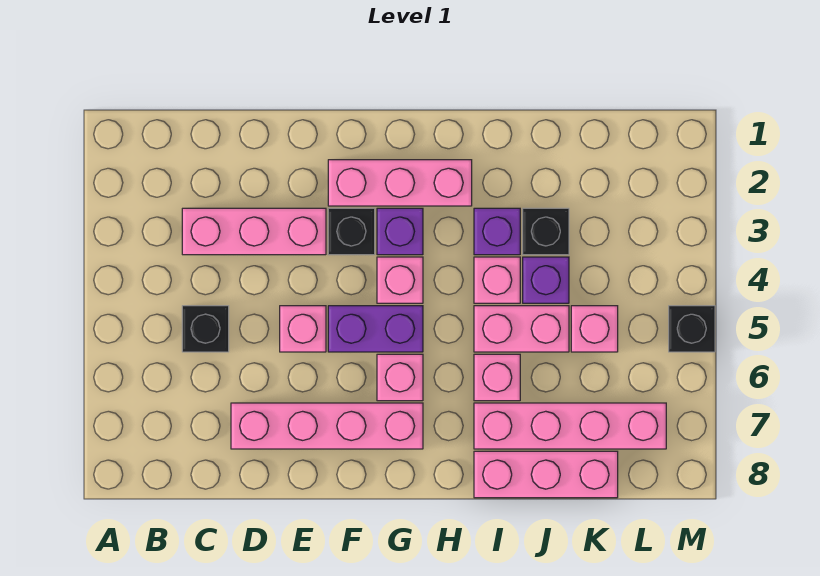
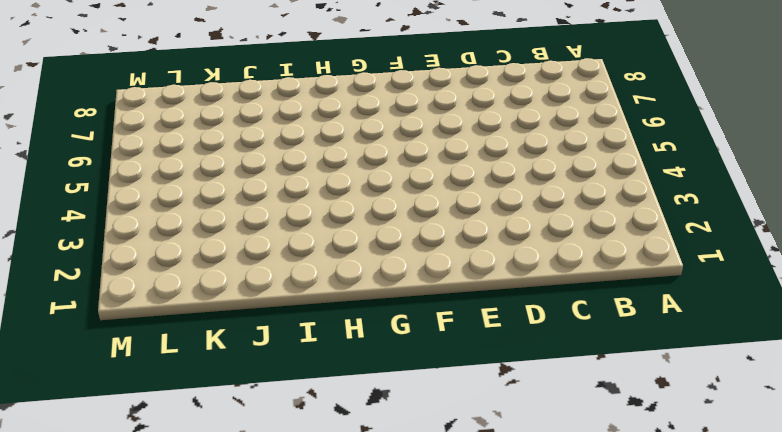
none -> pink brick C3:E3 level 1
none -> black brick C5 level 1
none -> pink brick D7:G7 level 1

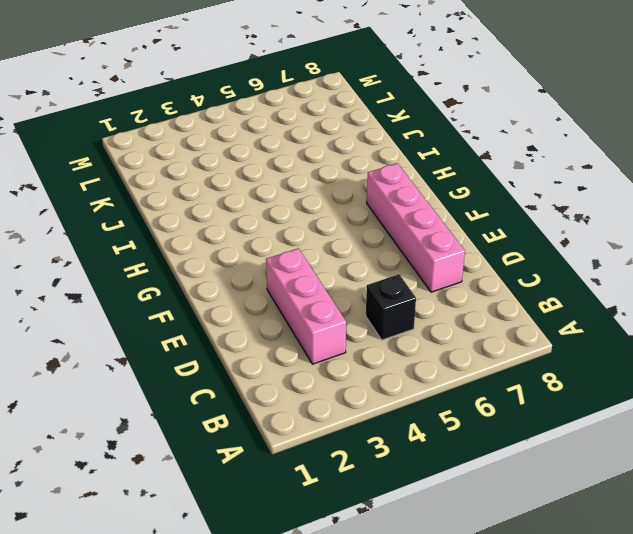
none -> pink brick E5 level 1
none -> pink brick F2:H2 level 1
none -> black brick F3 level 1

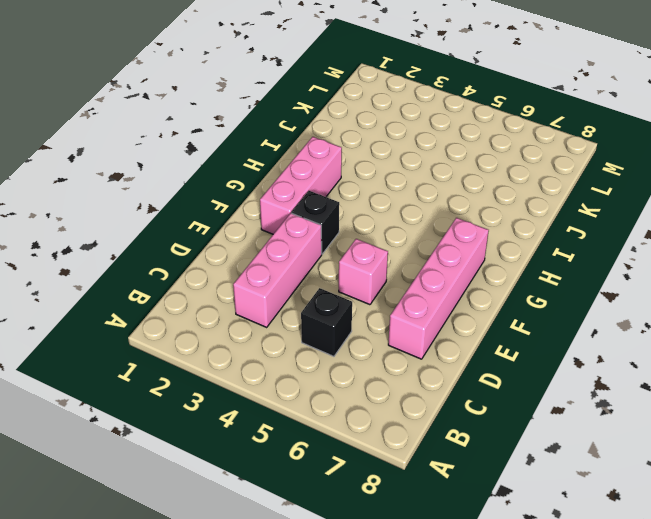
none -> purple brick F5:G5 level 1
none -> purple brick G3 level 1
none -> pink brick G4 level 1

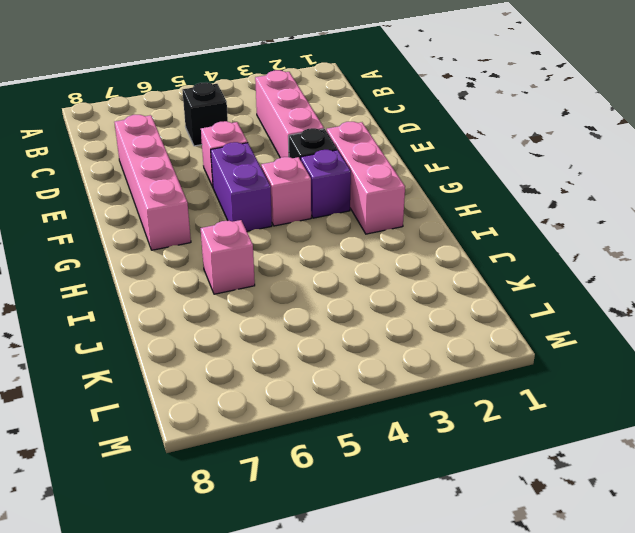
none -> pink brick G6 level 1
none -> purple brick I3 level 1
none -> pink brick I4 level 1

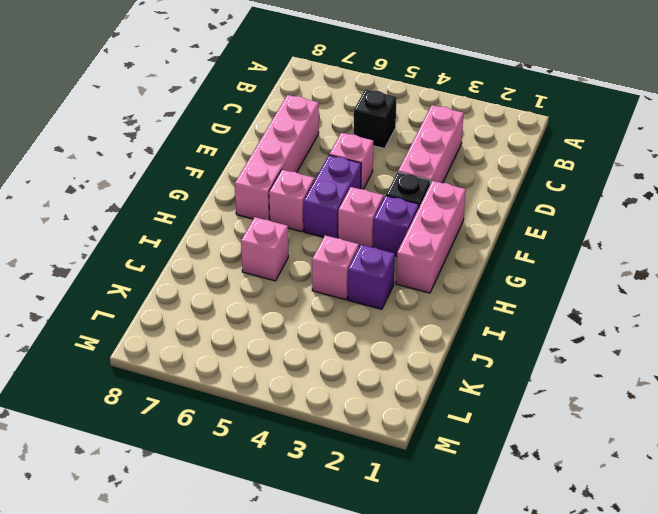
none -> pink brick I5:J5 level 1
none -> pink brick I7:L7 level 1
none -> pink brick I8:K8 level 1

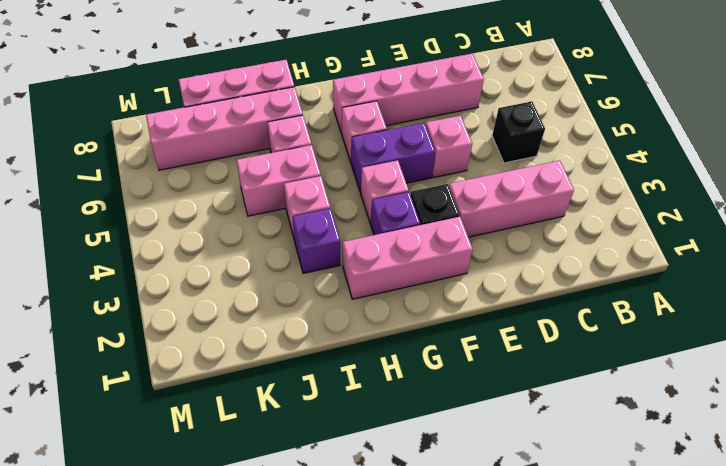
none -> black brick J3 level 1
none -> purple brick J4 level 1
none -> pink brick K5 level 1

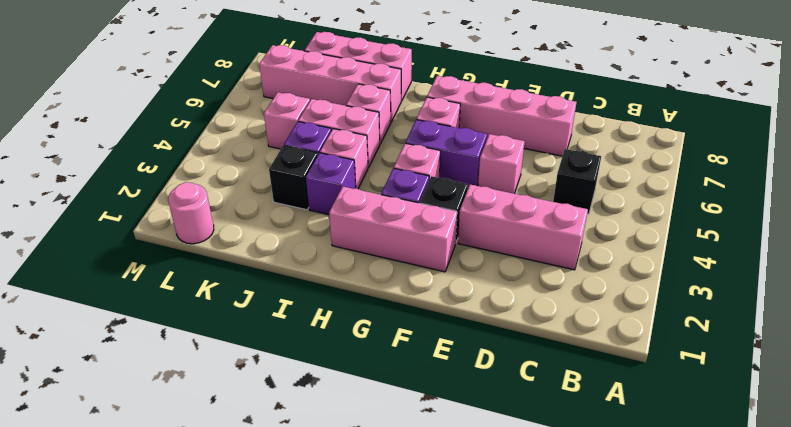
pink round brick L1 level 1 -> none
none -> black brick M5 level 1

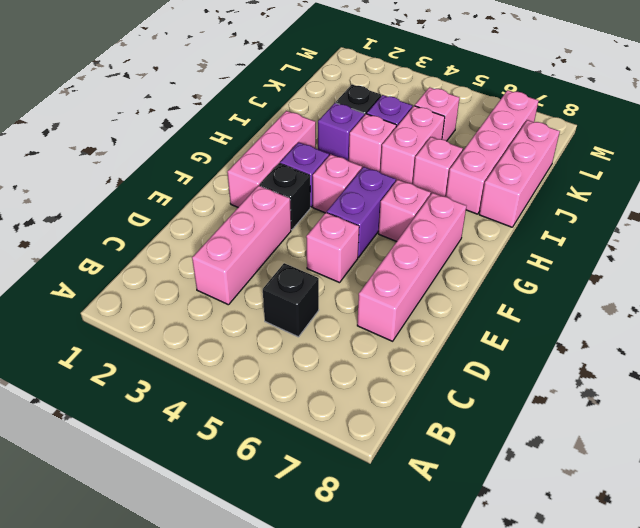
none -> black brick M5 level 1

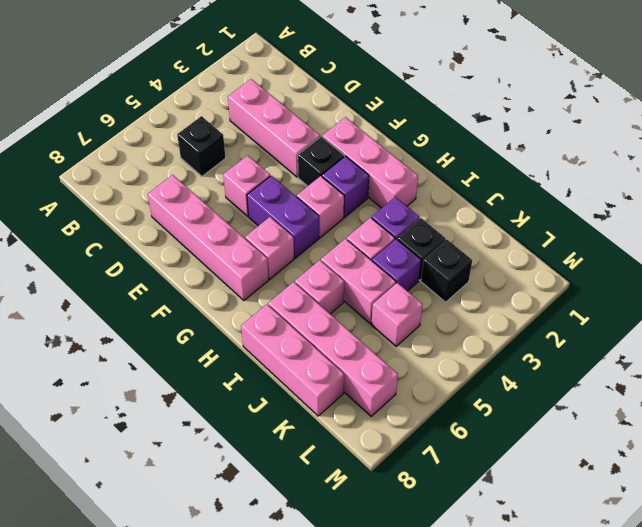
black brick K3 level 1 -> black brick M5 level 1

